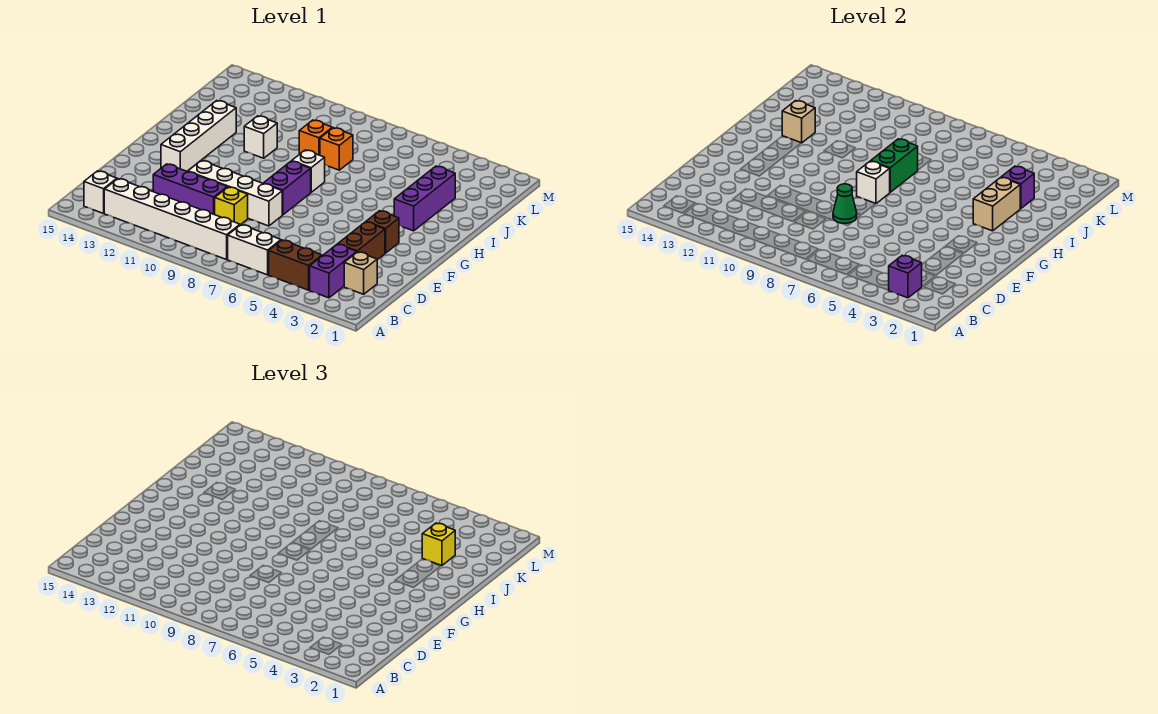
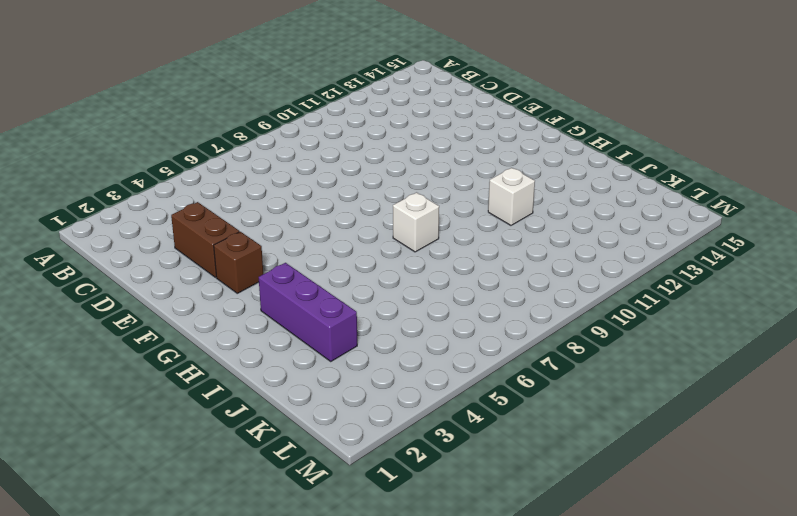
none -> purple brick B3:C3 level 1
none -> brown brick B4:B5 level 1
none -> white brick B6:B7 level 1

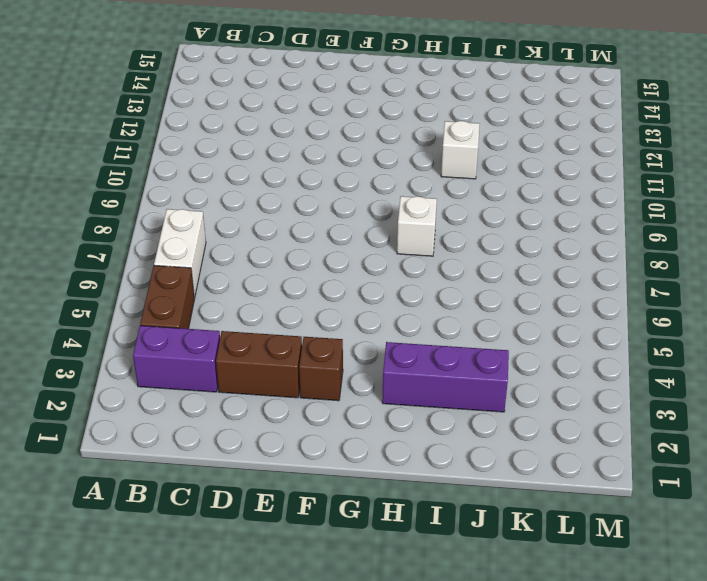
none -> white brick B8:B13 level 1
none -> white brick B14 level 1
none -> tan brick C2 level 1

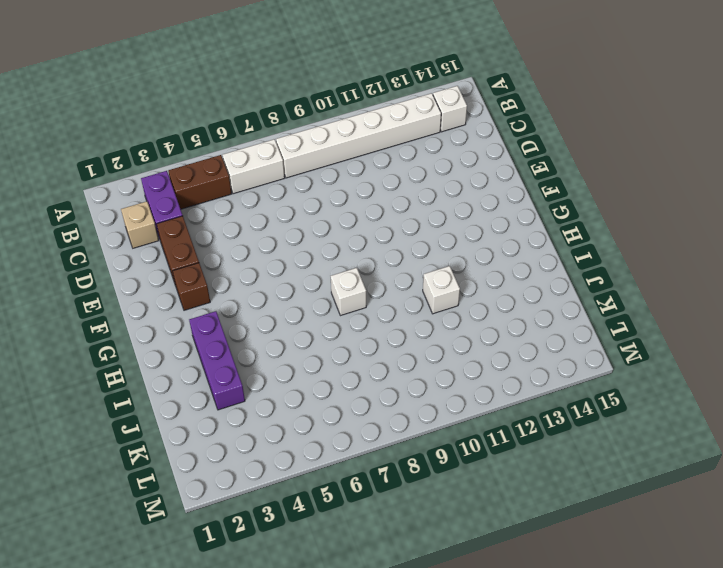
none -> yellow brick D9 level 1
none -> purple brick D10:D12 level 1
none -> white brick E8:E11 level 1

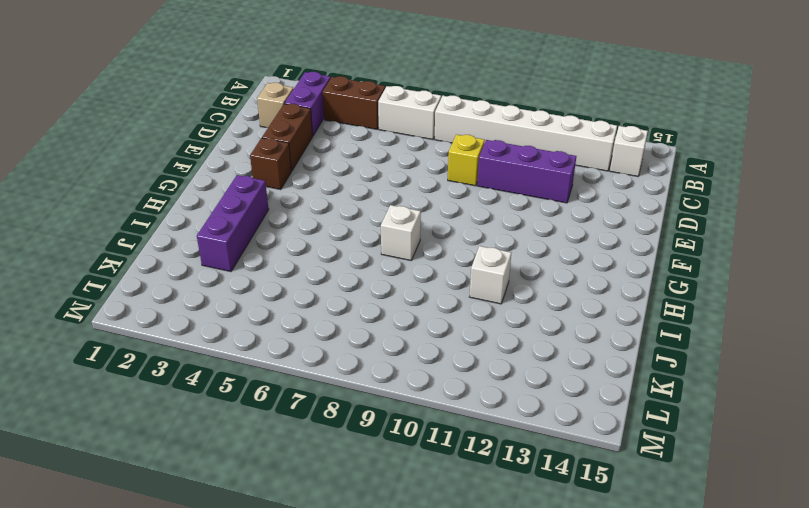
none -> white brick E8:E11 level 1
none -> purple brick F8:G8 level 1
none -> white brick F13:I13 level 1

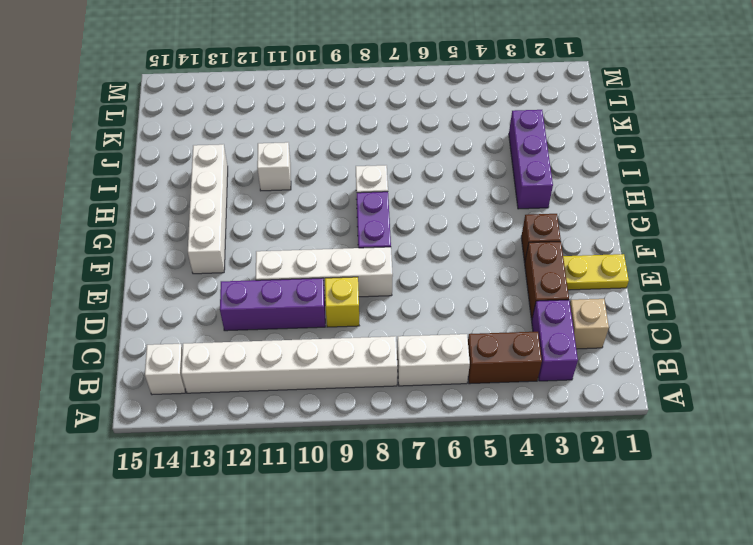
yellow plate E1:E2 level 1 -> none
none -> orange brick J8 level 1
none -> orange brick J9 level 1
none -> purple brick B3 level 2

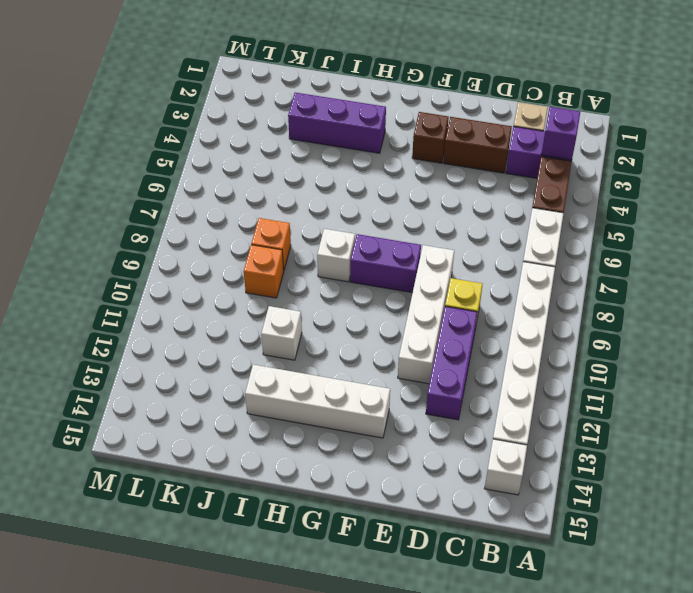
none -> green cone E8 level 2
none -> white brick G8 level 2
none -> tan brick H3:I3 level 2

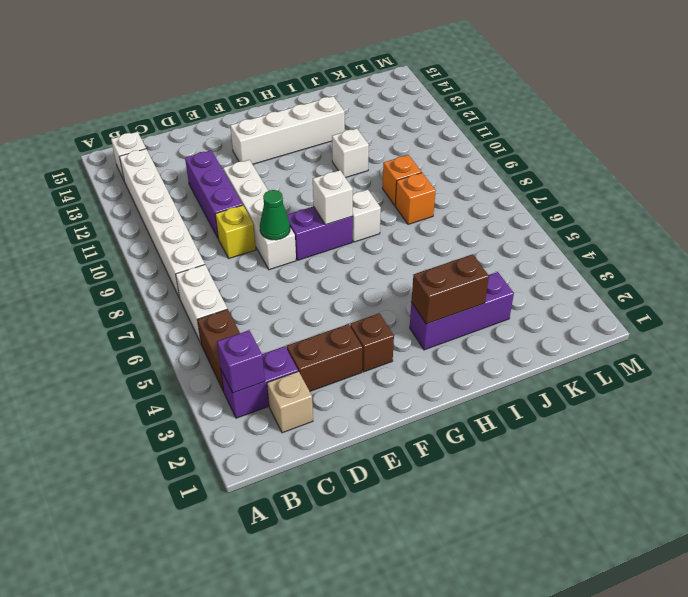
brown brick H3:I3 level 2 -> tan brick H3:I3 level 2
none -> green brick H8:I8 level 2
none -> tan brick I13 level 2
none -> purple brick J3 level 2

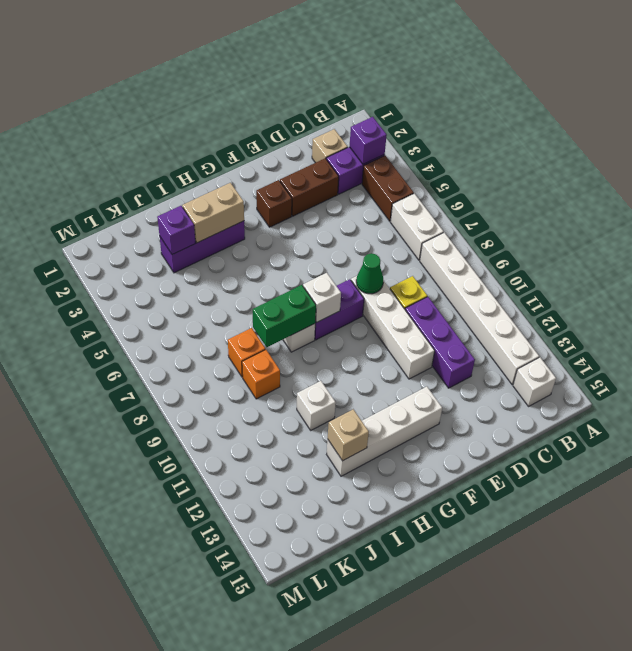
none -> yellow brick J3 level 3

